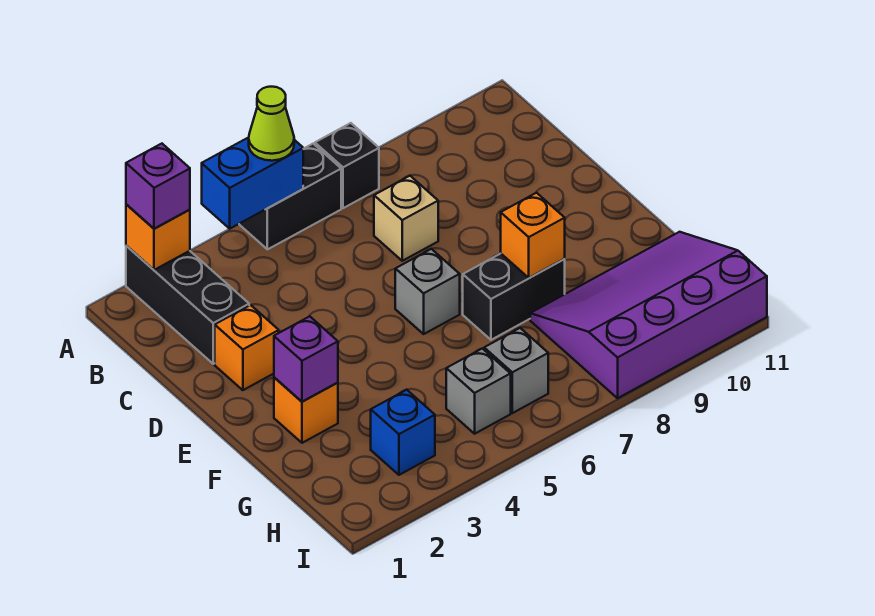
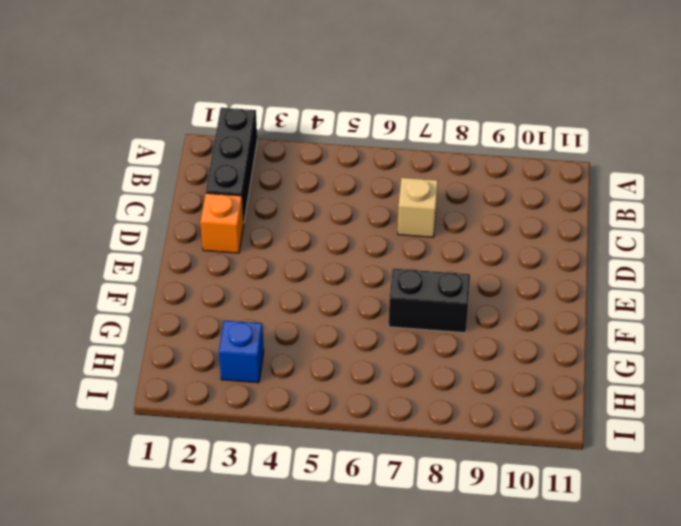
none -> black brick A5:A6 level 1
none -> black brick A7 level 1
none -> grey brick E6 level 1

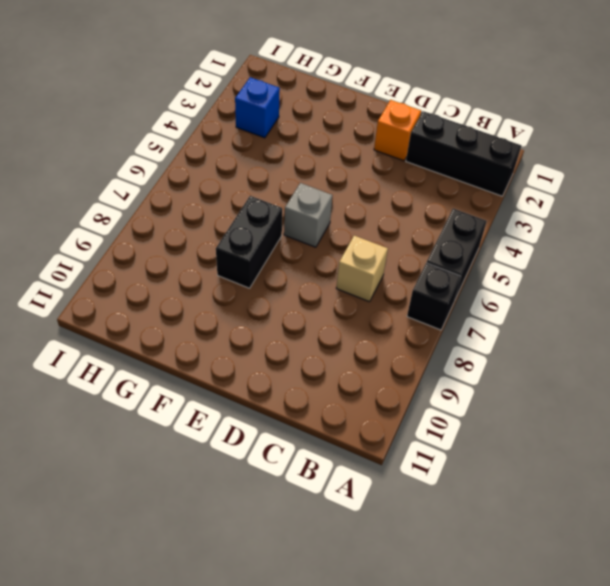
none -> orange brick F2 level 1
none -> purple slope G8:I11 level 1 top I
none -> grey brick H5 level 1

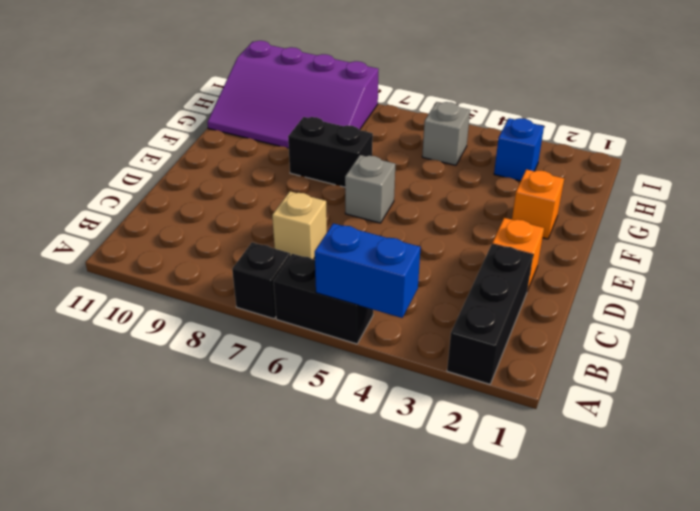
none -> grey brick H6 level 1
none -> orange brick A2 level 2
none -> purple brick F2 level 2

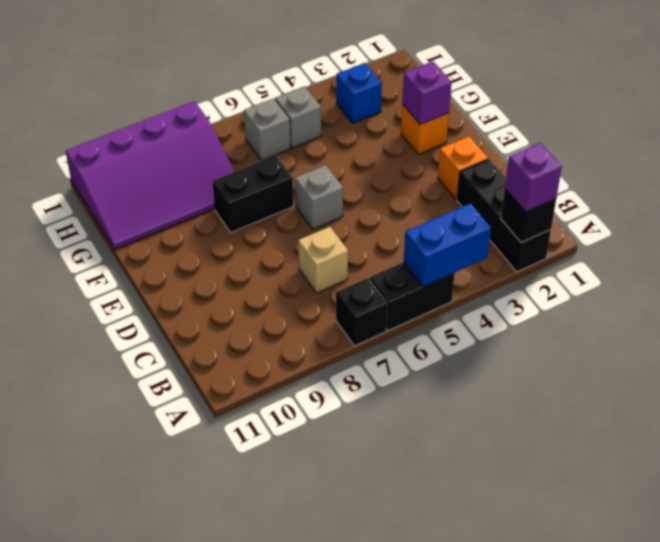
black brick A2 level 2 -> orange brick A2 level 2
none -> orange brick F8 level 2
none -> lime cone A5 level 3

